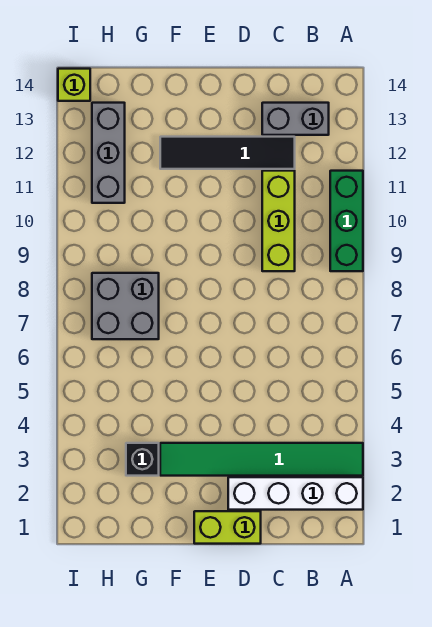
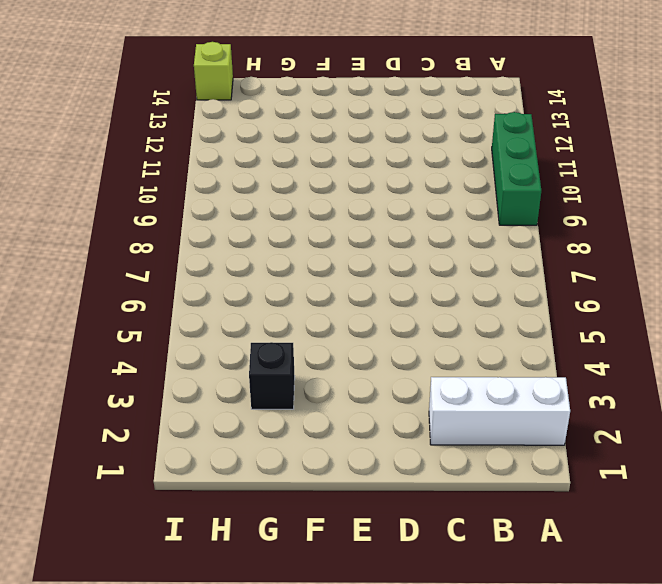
white brick A2:C2 level 1 -> white brick A2:D2 level 1
none -> green tile A3:F3 level 1
none -> grey brick B13:C13 level 1

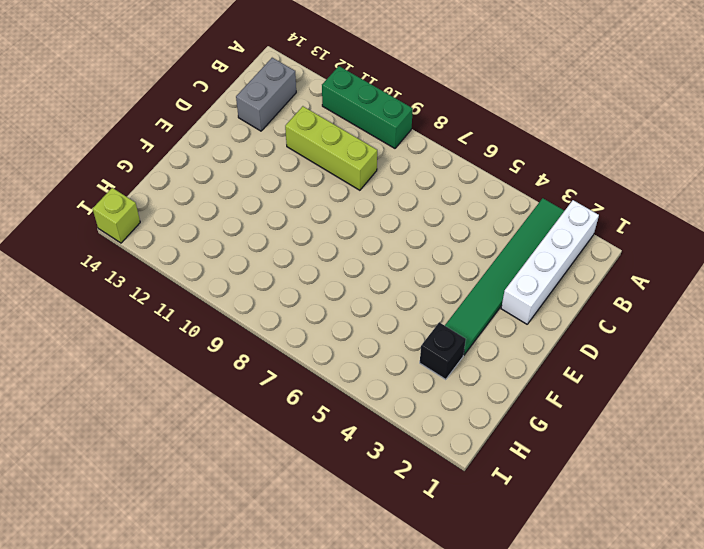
none -> black tile C12:F12 level 1
none -> lime brick D1:E1 level 1

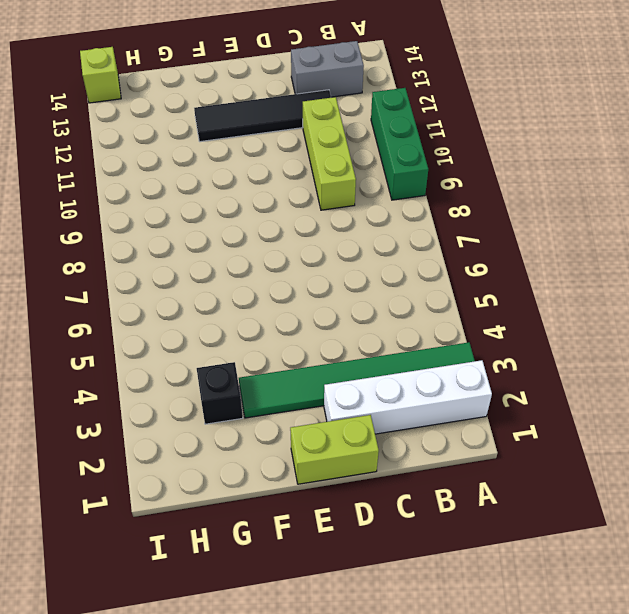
none -> grey brick G7:H8 level 1
none -> grey brick H11:H13 level 1

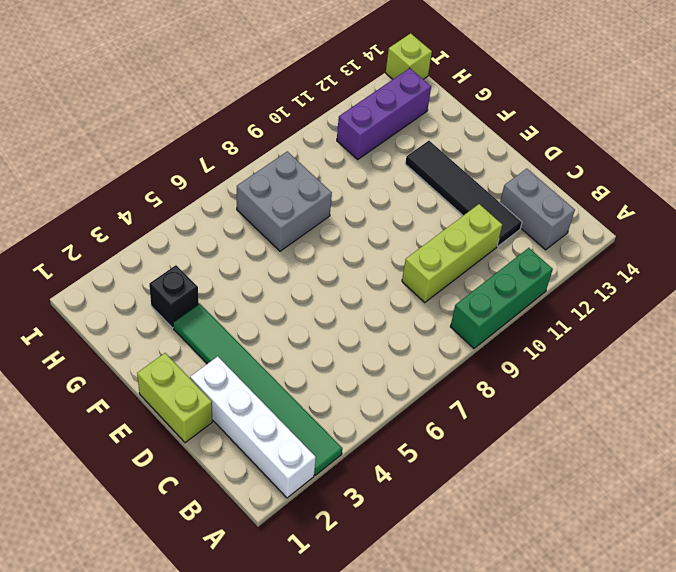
purple brick H11:H13 level 1 -> grey brick H11:H13 level 1

